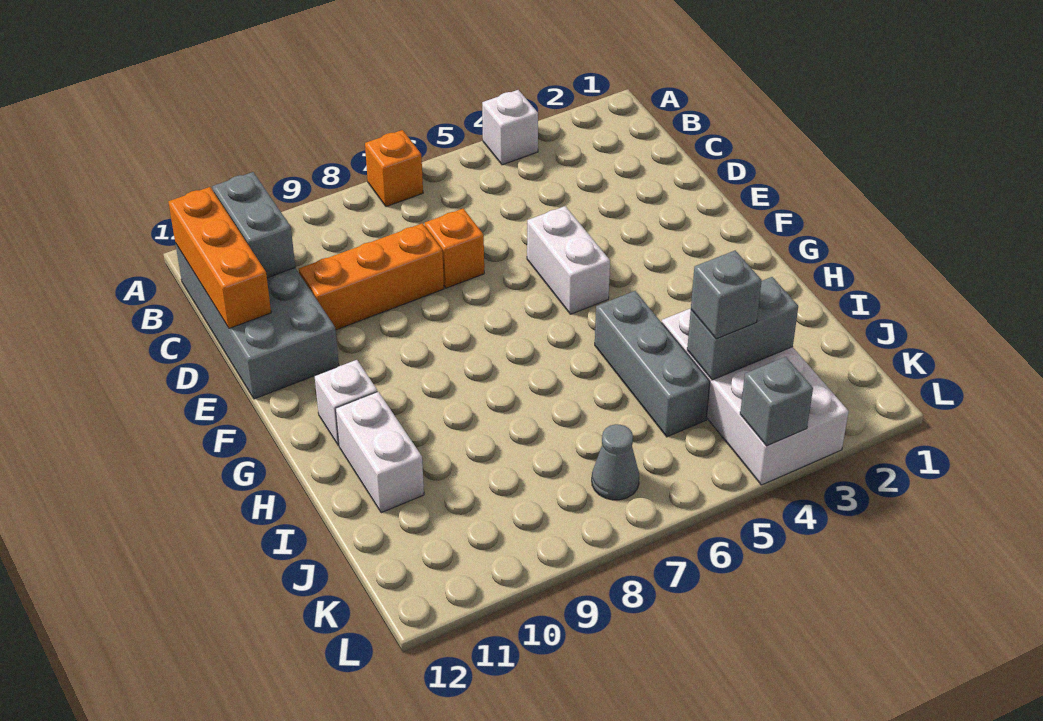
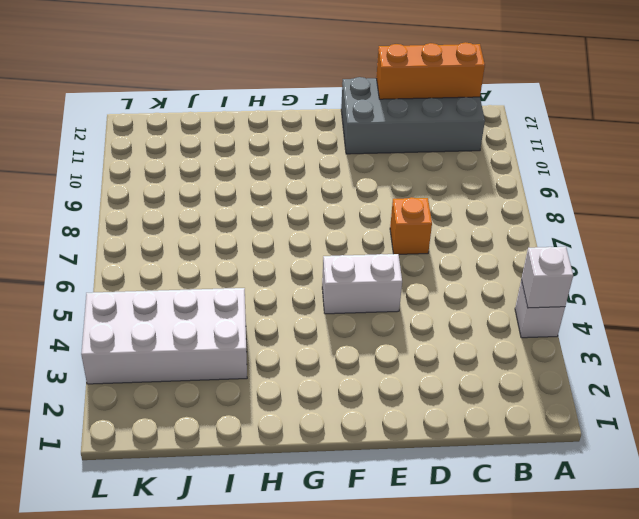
white brick A4 level 2 -> white brick G11 level 1
none -> orange brick A7 level 1
none -> orange brick D8:D10 level 1
none -> grey brick H5:J5 level 1

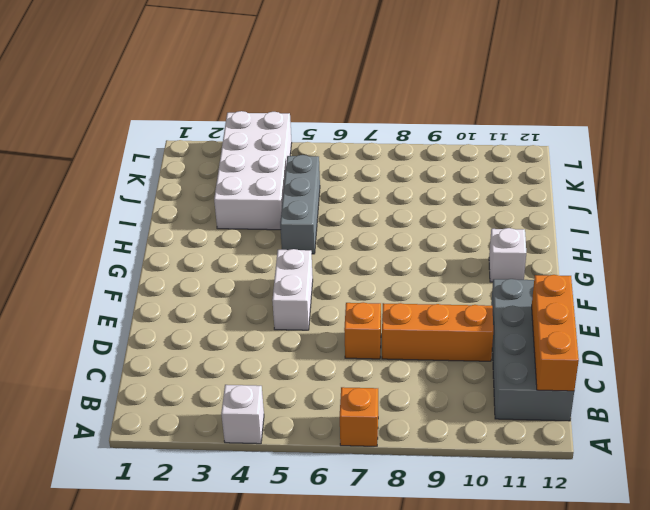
none -> white brick H11:I11 level 1
none -> grey cone K7 level 1
none -> grey brick B11:C11 level 2

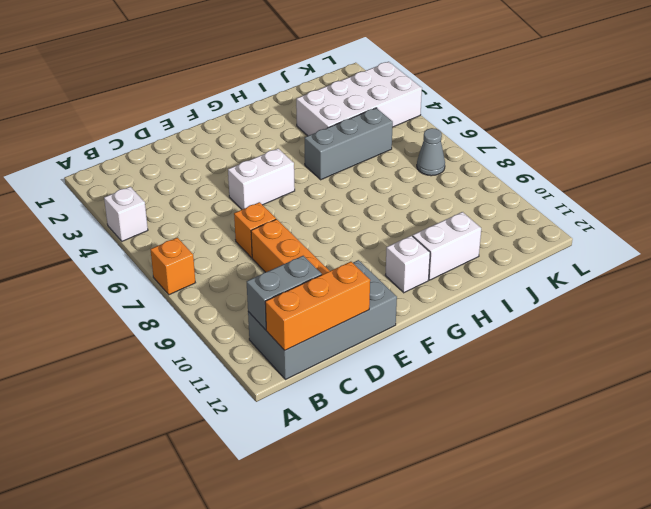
none -> grey brick J3:J4 level 2
none -> grey brick L4 level 2
none -> grey brick J4 level 3

